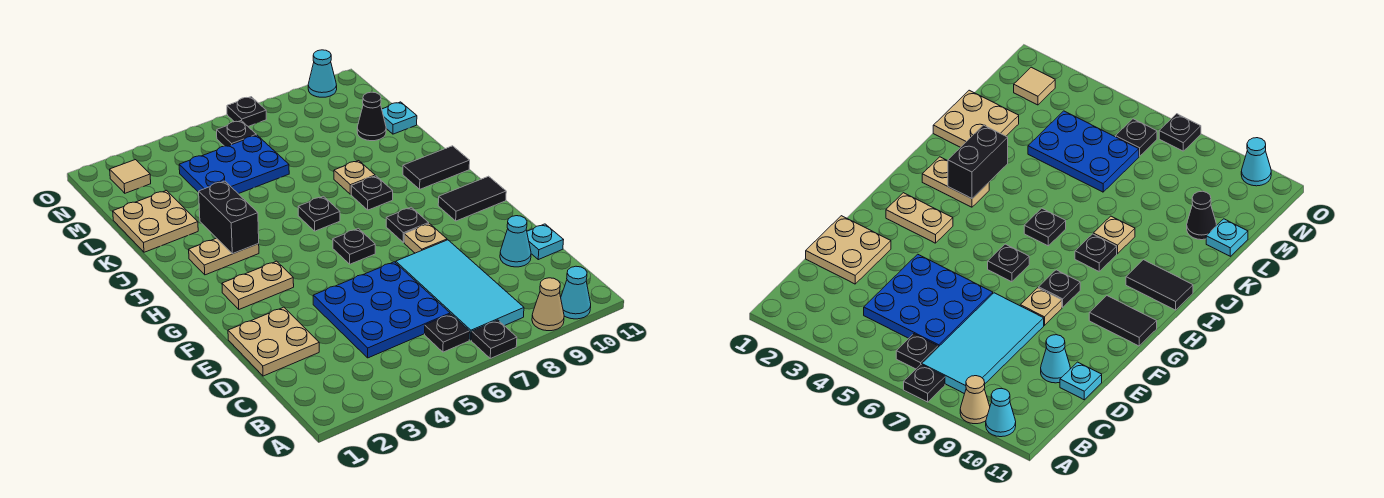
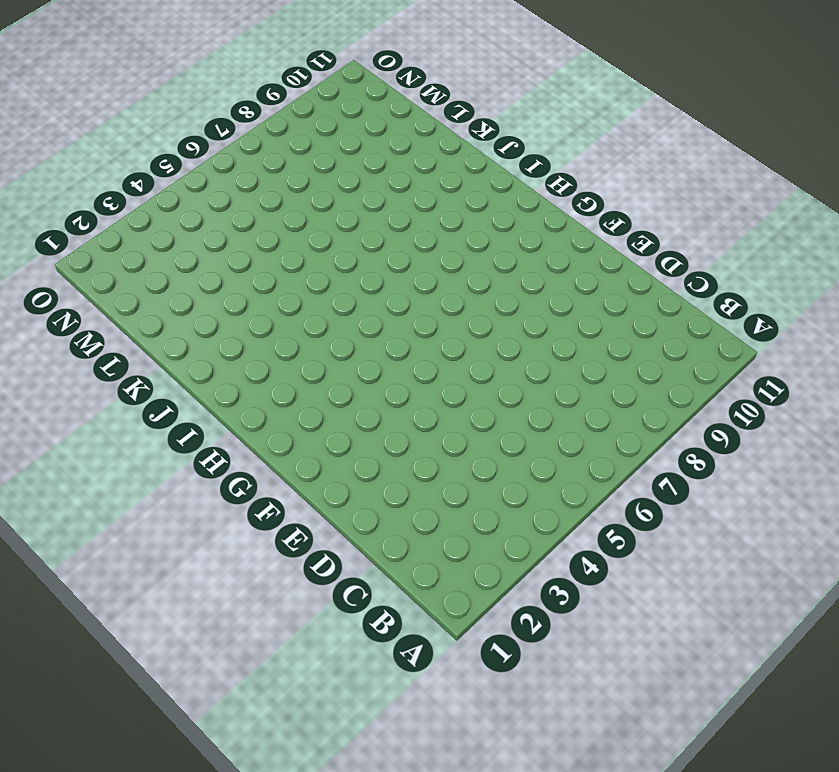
none -> black plate A7 level 1
none -> tan cone A9 level 1
none -> cyan cone A10 level 1

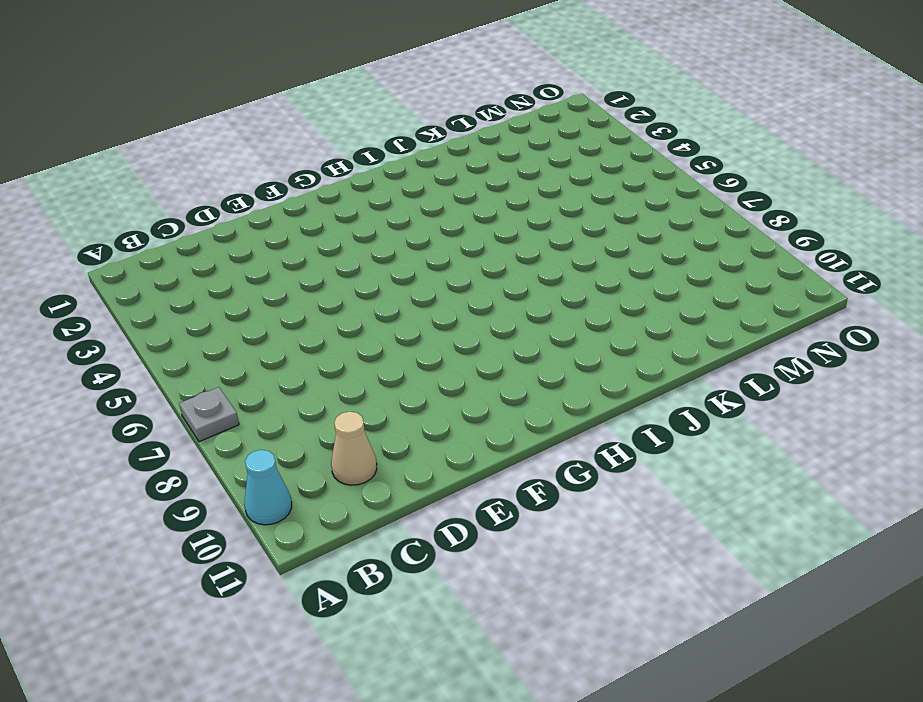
grey plate A7 level 1 -> black plate A7 level 1
tan cone C10 level 1 -> tan cone A9 level 1
none -> black plate B6 level 1
none -> cyan tile B7:E8 level 1
none -> blue plate C4:E6 level 1

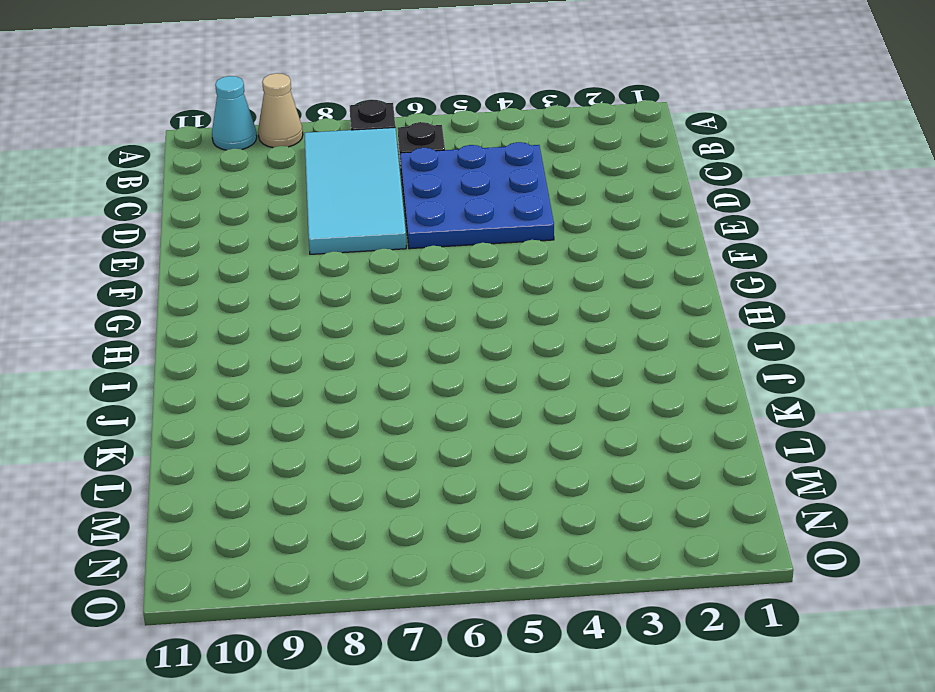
none -> tan plate D1:E2 level 1
none -> cyan cone D10 level 1
none -> cyan plate D11 level 1

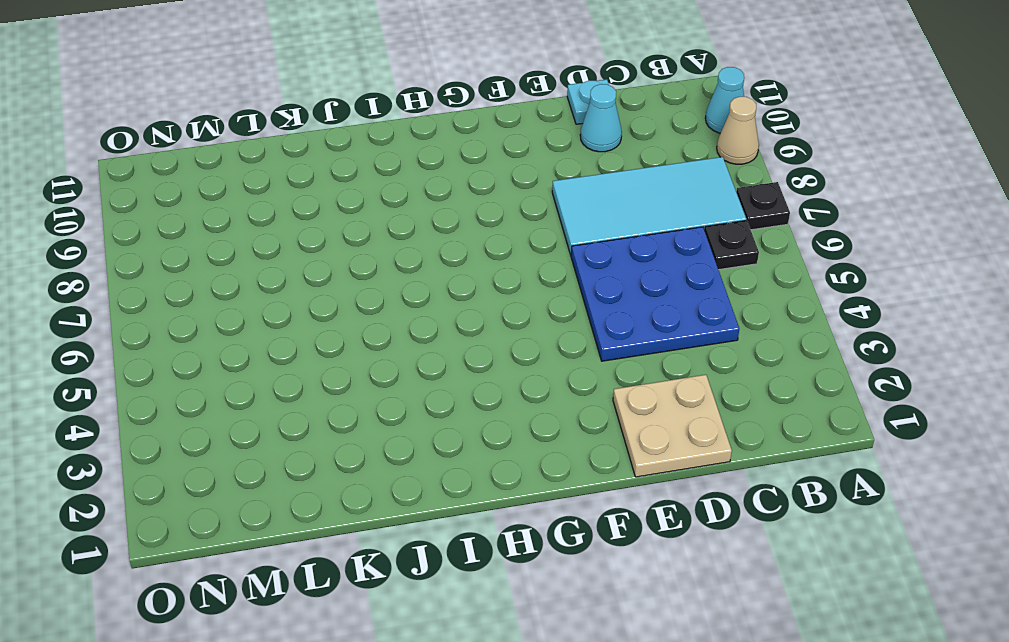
none -> tan plate F8 level 1
none -> tan plate G2:G3 level 1
none -> black plate G6 level 1

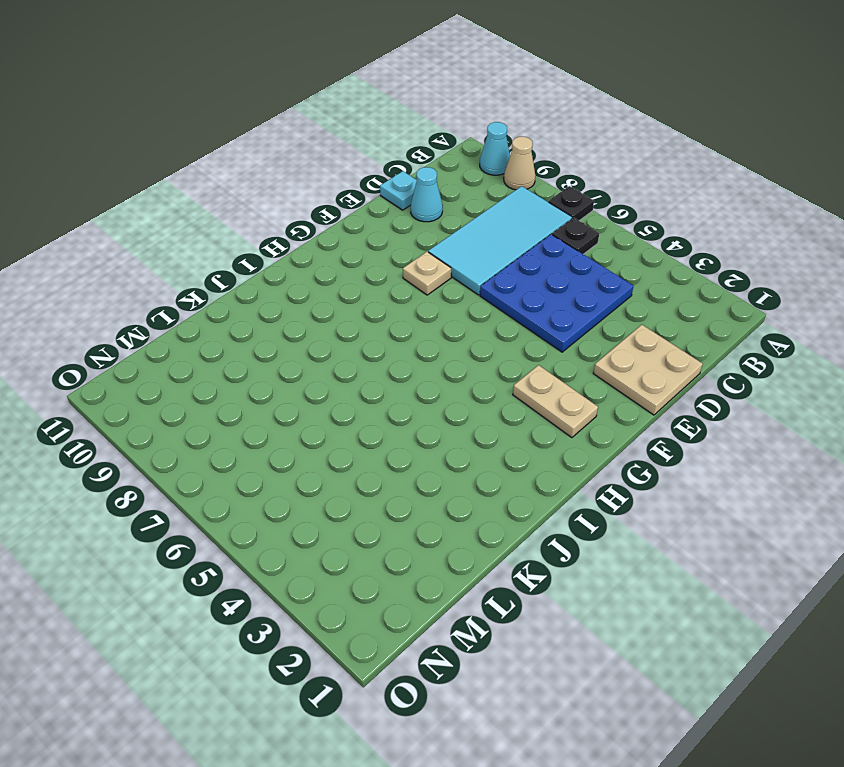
none -> black plate G6 level 1
none -> black plate G8 level 1
none -> black tile G10:G11 level 1

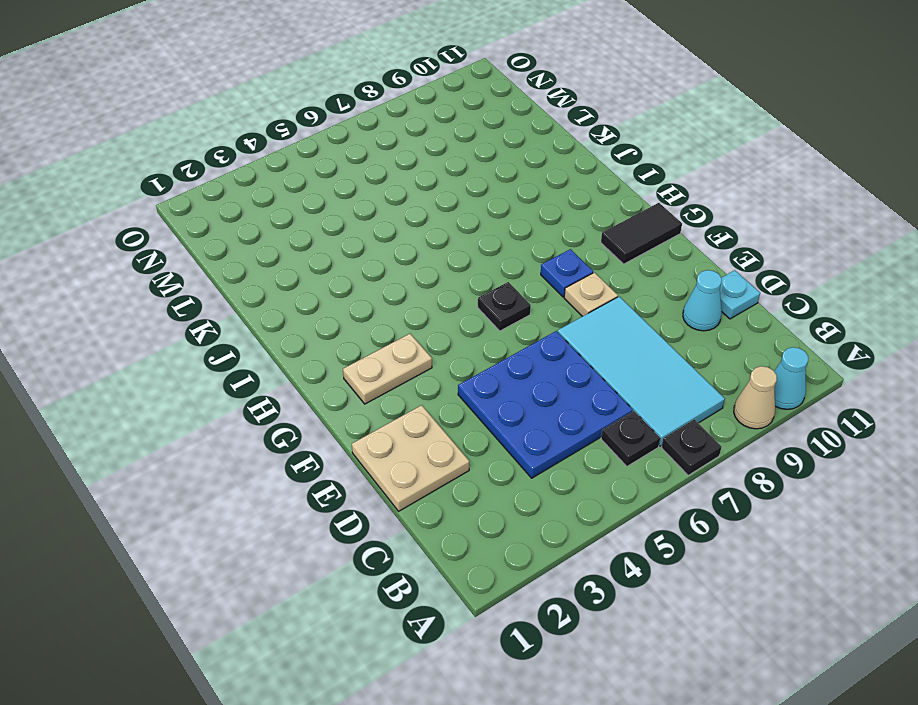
blue plate G8 level 1 -> black plate G8 level 1
none -> tan plate I2:I3 level 1
none -> black plate I6 level 1
none -> black plate I8 level 1

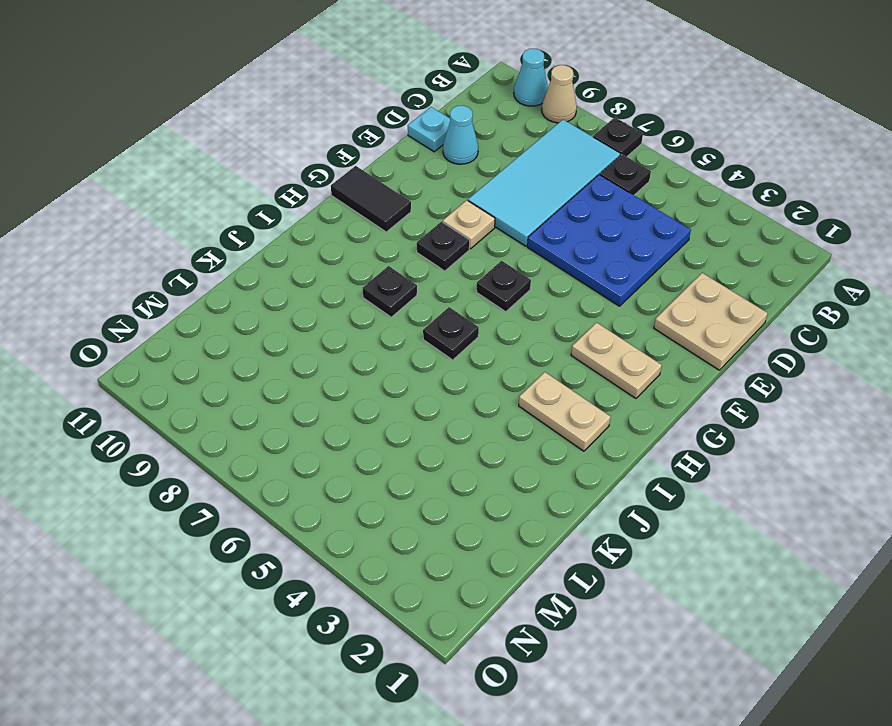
none -> black tile I10:I11 level 1
none -> tan plate J8 level 1
none -> tan plate K1:L2 level 1

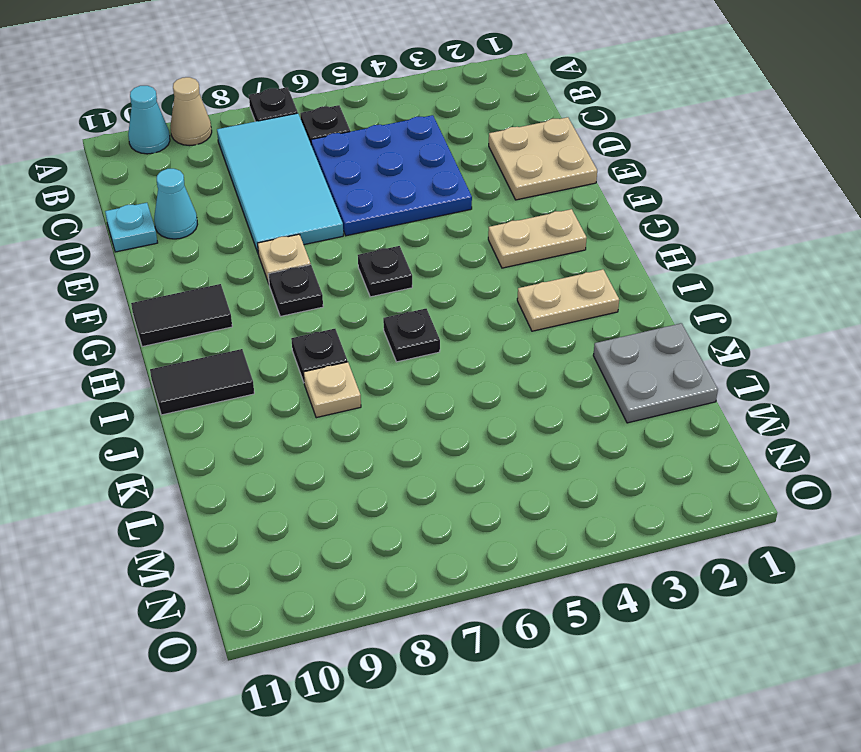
grey plate K1:L2 level 1 -> tan plate K1:L2 level 1
none -> blue plate L4:M6 level 1
none -> black cone L10 level 1
none -> cyan plate L11 level 1

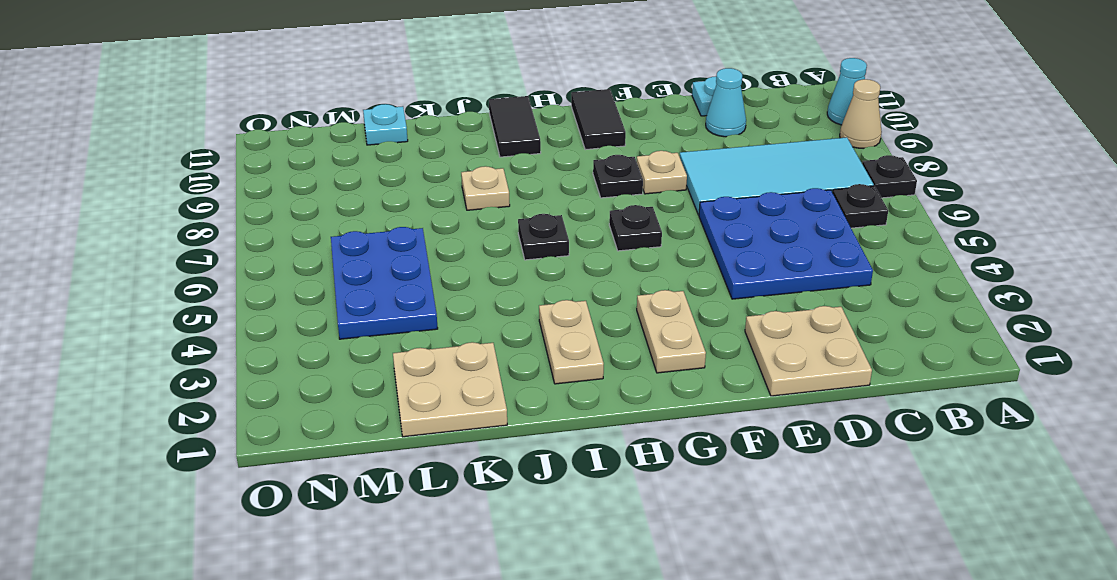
none -> black plate I8 level 1
none -> black cone L10 level 1
none -> tan tile N2 level 1

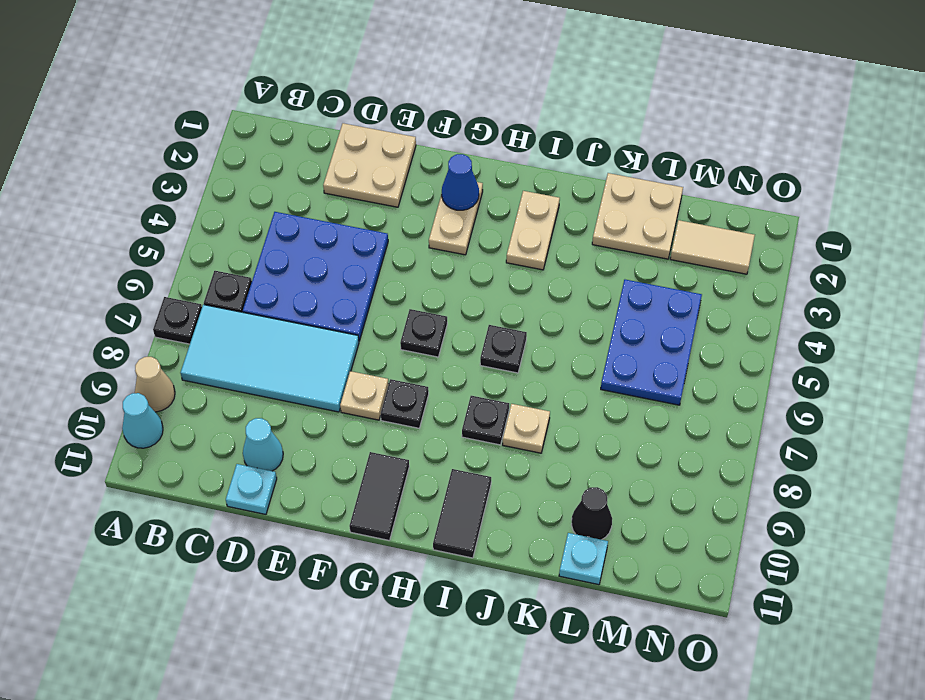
blue cone G2 level 2 -> none
tan tile M2:N2 level 1 -> tan tile N2 level 1
none -> black plate N6 level 1
none -> black plate O7 level 1
none -> cyan cone O10 level 1

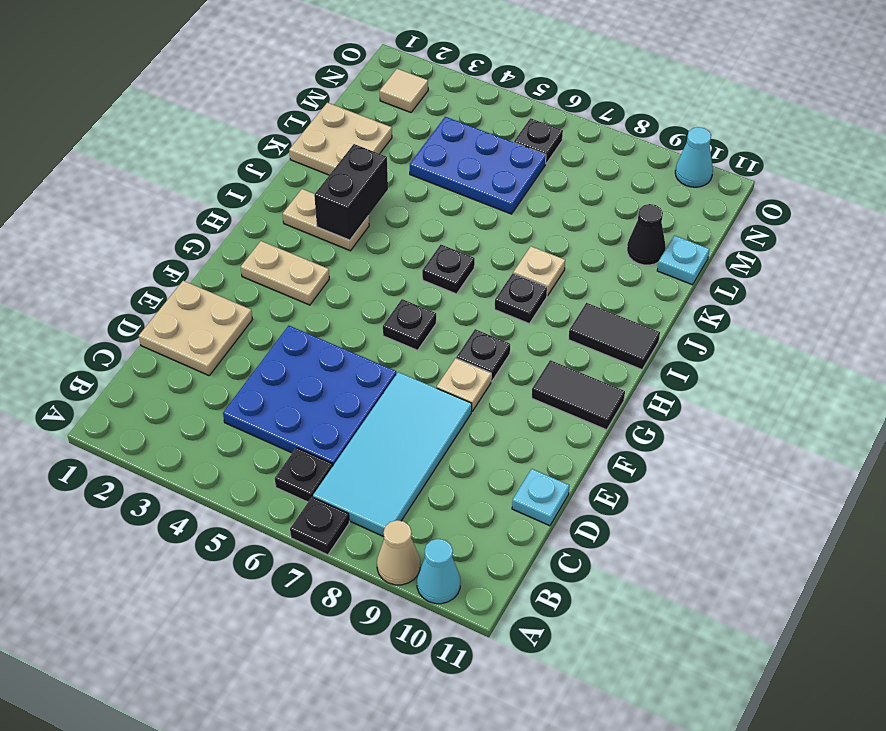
none -> cyan cone D10 level 1
none -> black plate O7 level 1

